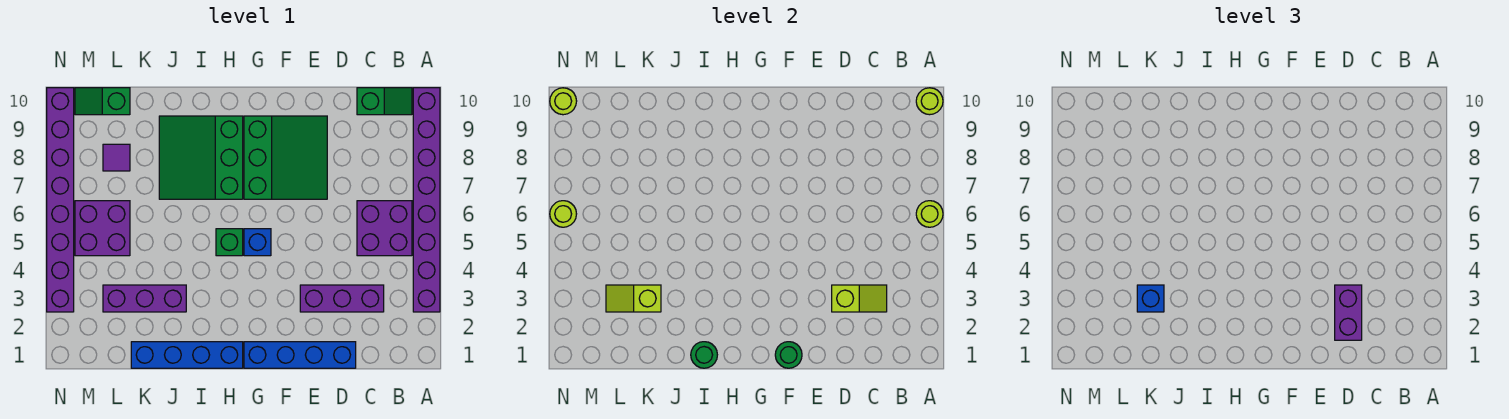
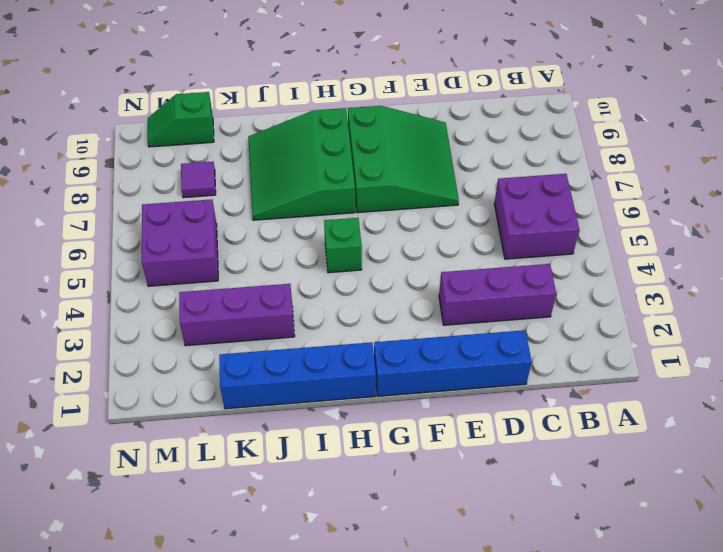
none -> purple brick A3:A10 level 1
none -> green slope B10:C10 level 1 top C
none -> blue brick G5 level 1

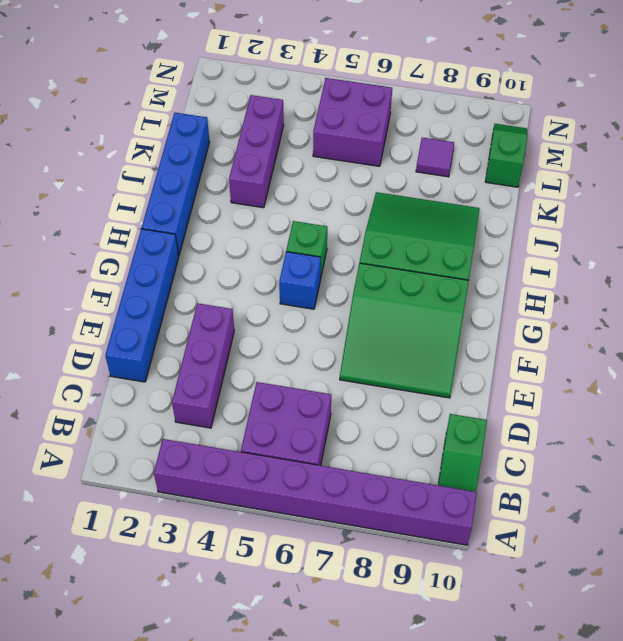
none -> purple brick N3:N10 level 1
none -> lime round brick A6 level 2
none -> lime round brick A10 level 2

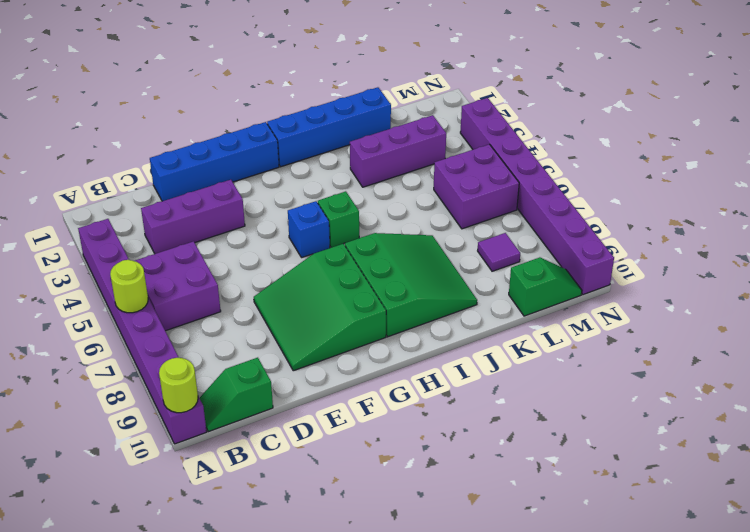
none -> lime slope C3:D3 level 2 top D
none -> green round brick F1 level 2
none -> green round brick I1 level 2

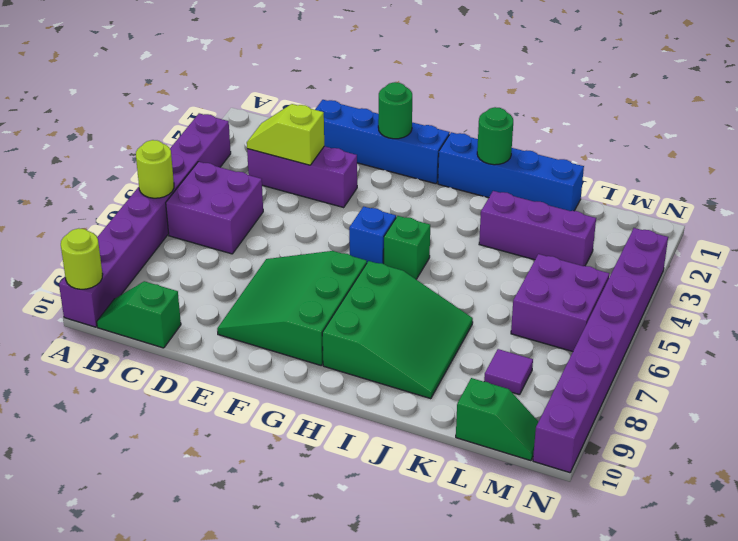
none -> lime slope K3:L3 level 2 top K
none -> lime round brick N6 level 2
none -> lime round brick N10 level 2

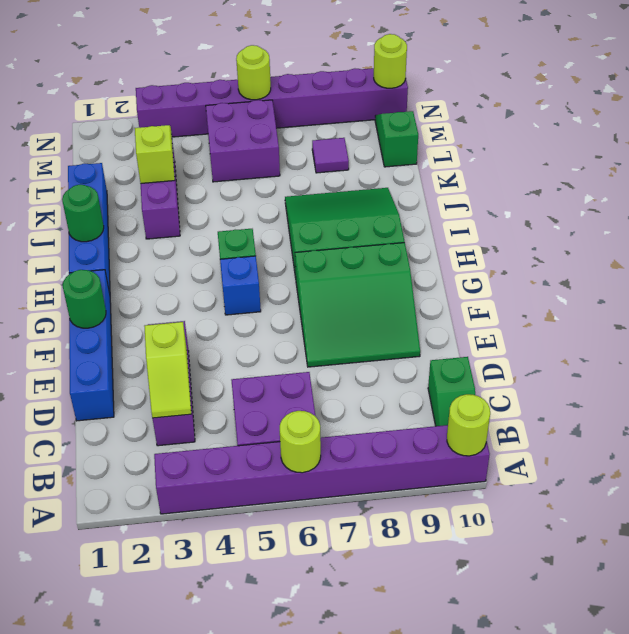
none -> purple brick D2:D3 level 3
none -> blue brick K3 level 3

